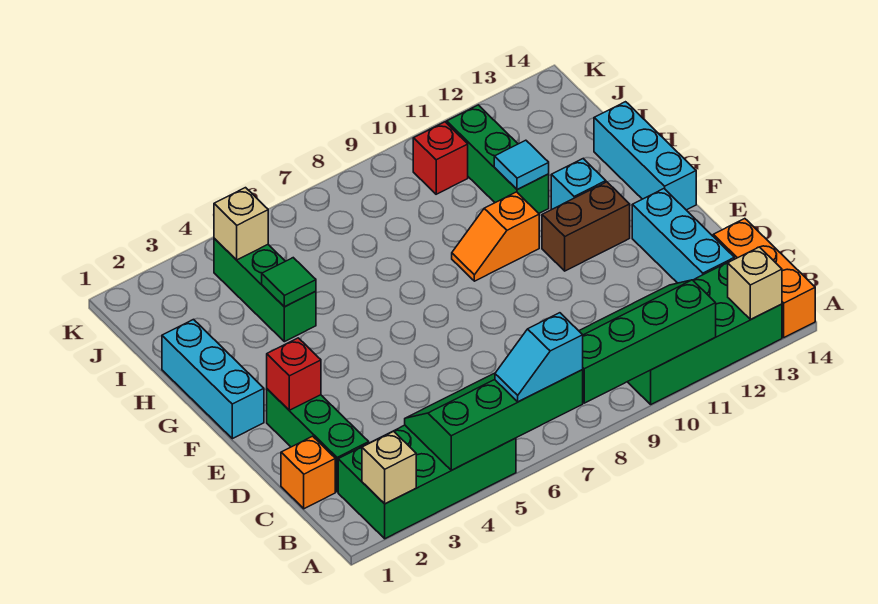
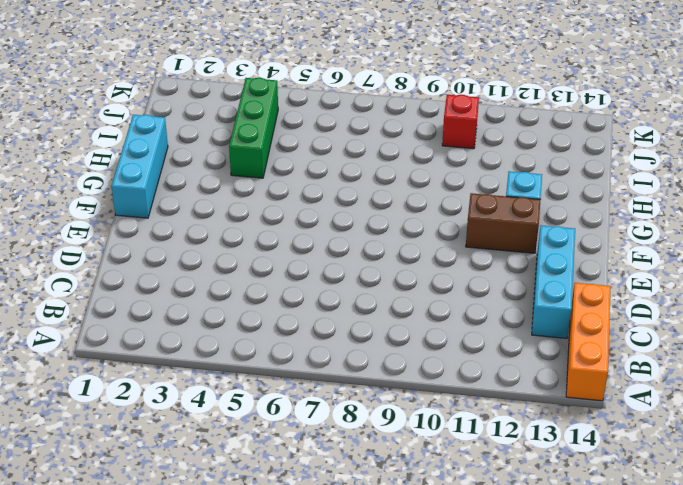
none -> green brick A2:B5 level 1
none -> green brick A10:B13 level 1
none -> orange brick C1 level 1

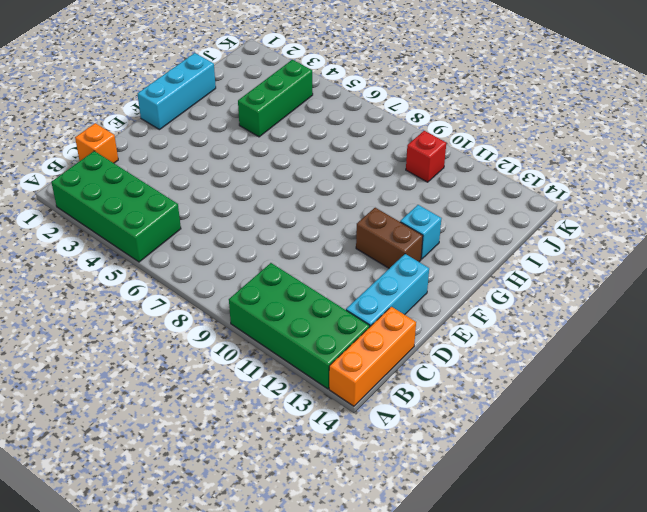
none -> green brick C2:E2 level 1
none -> cyan brick F14:H14 level 1
none -> orange slope G9:G10 level 1 top 10

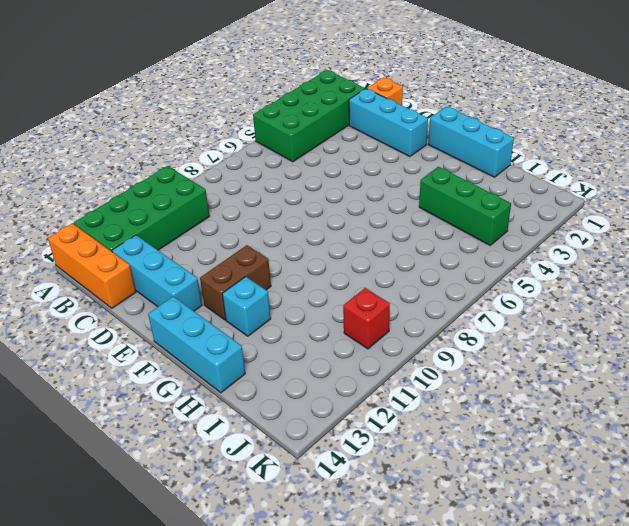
cyan brick C2:E2 level 1 -> green brick C2:E2 level 1
none -> orange slope G9:G10 level 1 top 10
none -> green brick H11:J11 level 1
none -> tan brick A2 level 2

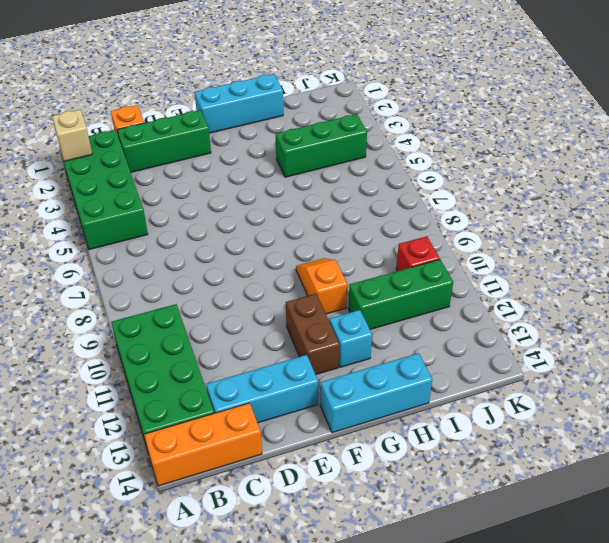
none -> green slope A4:B7 level 2 top A
none -> green slope A8:B11 level 2 top A
none -> tan brick A13 level 2

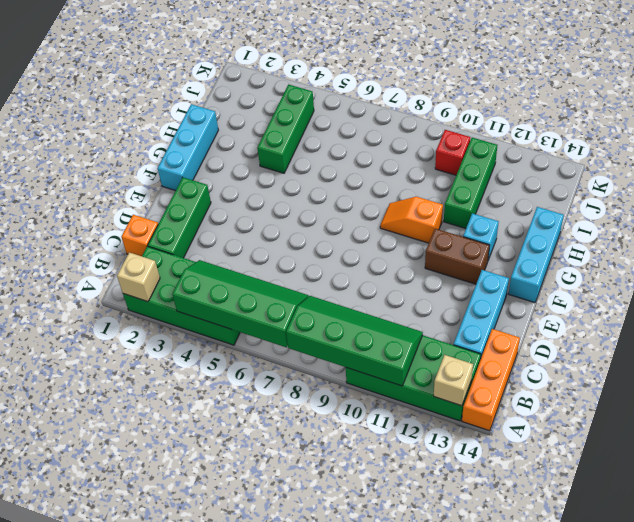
none -> red brick E2 level 2
none -> green tile H4 level 2
none -> cyan tile H11 level 2

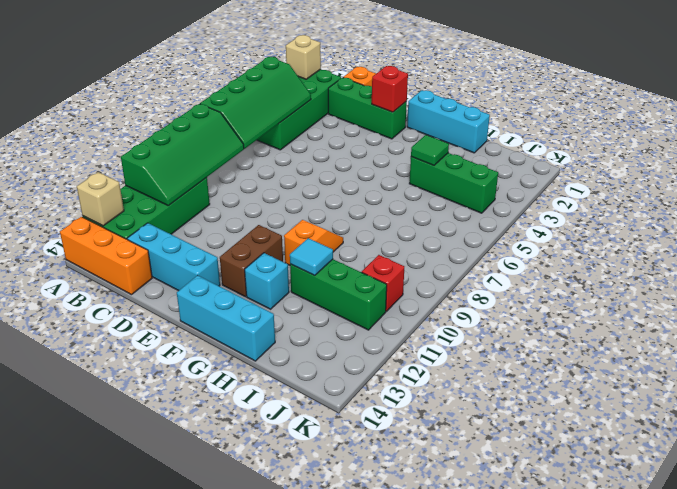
none -> tan brick J4 level 2
none -> cyan slope A6:A7 level 3 top 7

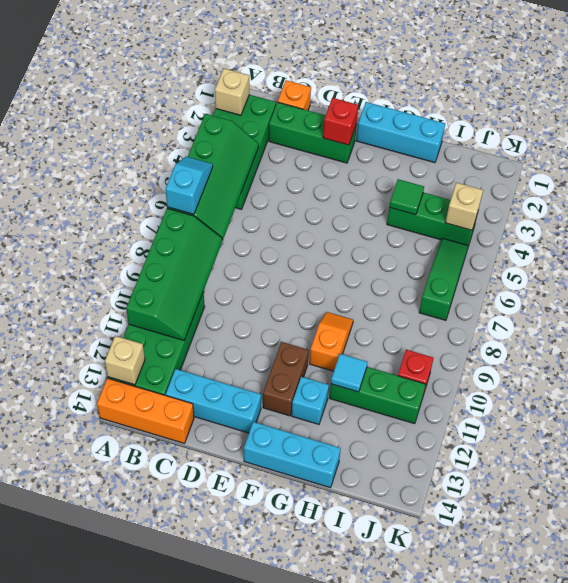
green slope J5:J7 level 1 top 7 -> none

